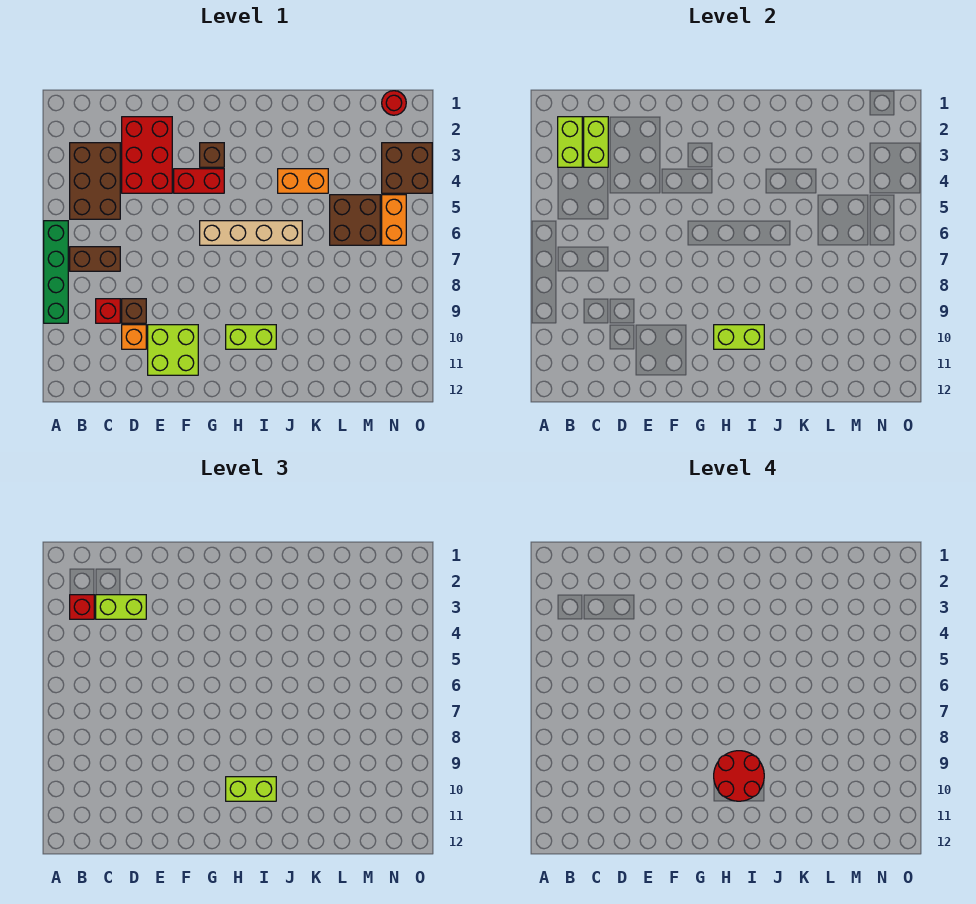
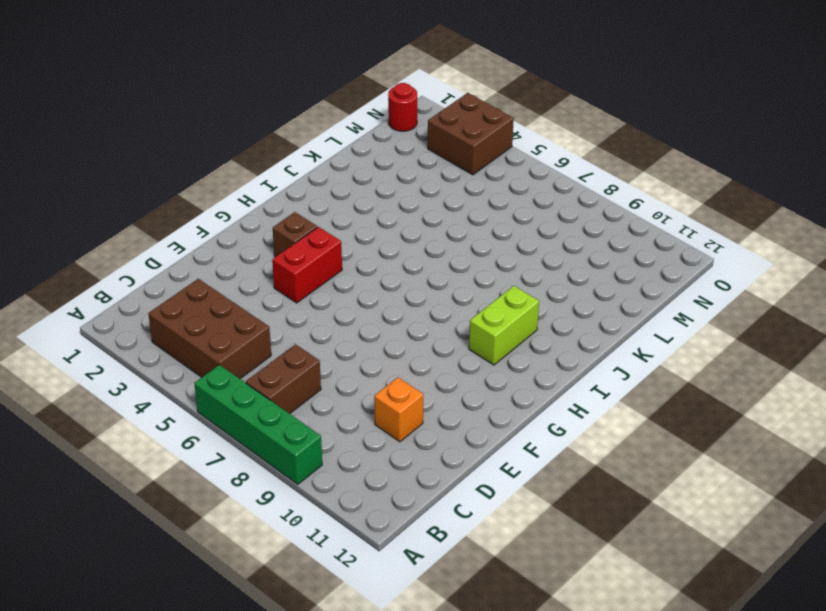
none -> red brick C9 level 1
none -> red brick D2:E4 level 1
none -> brown brick D9 level 1

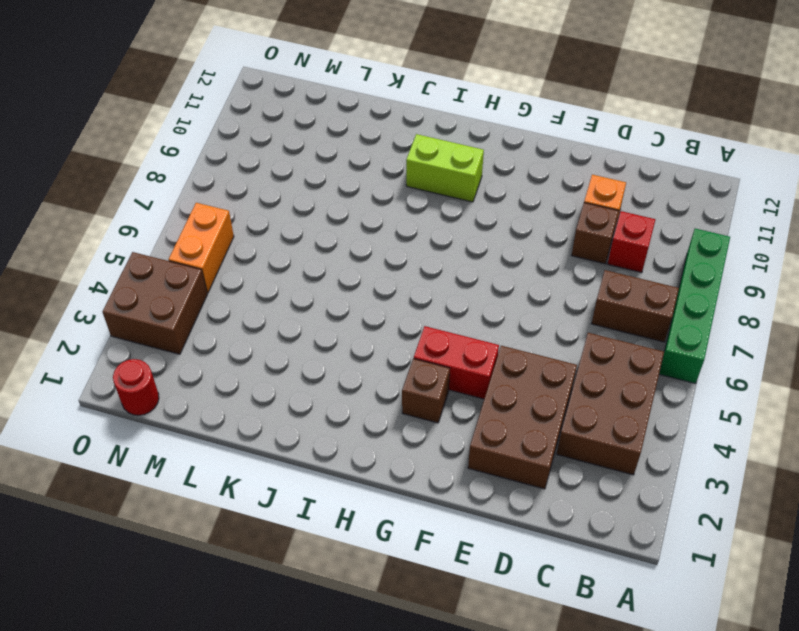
brown brick D2:E4 level 1 -> red brick D2:E4 level 1
none -> lime brick E10:F11 level 1
none -> tan brick G6:J6 level 1
none -> orange brick J4:K4 level 1

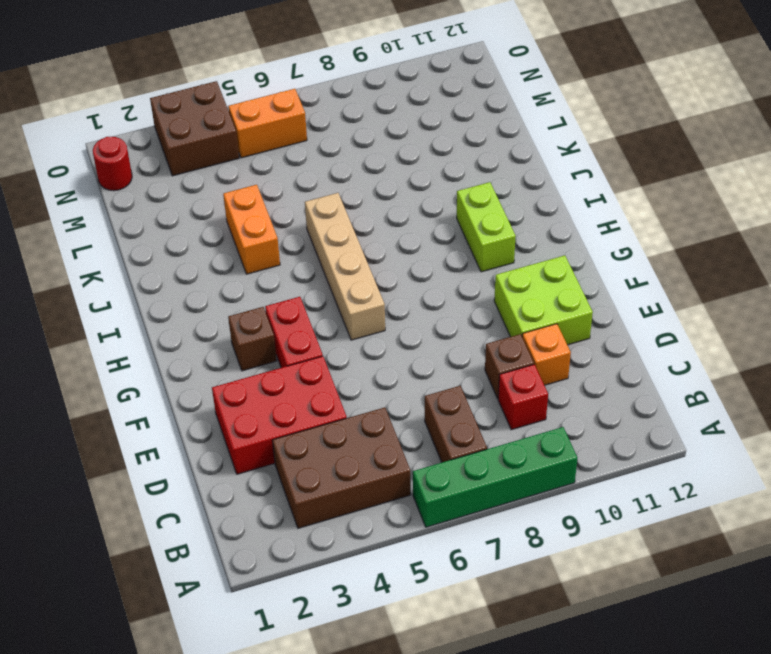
none -> brown brick L5:M6 level 1
none -> lime brick B2:B3 level 2
none -> lime brick C2:C3 level 2

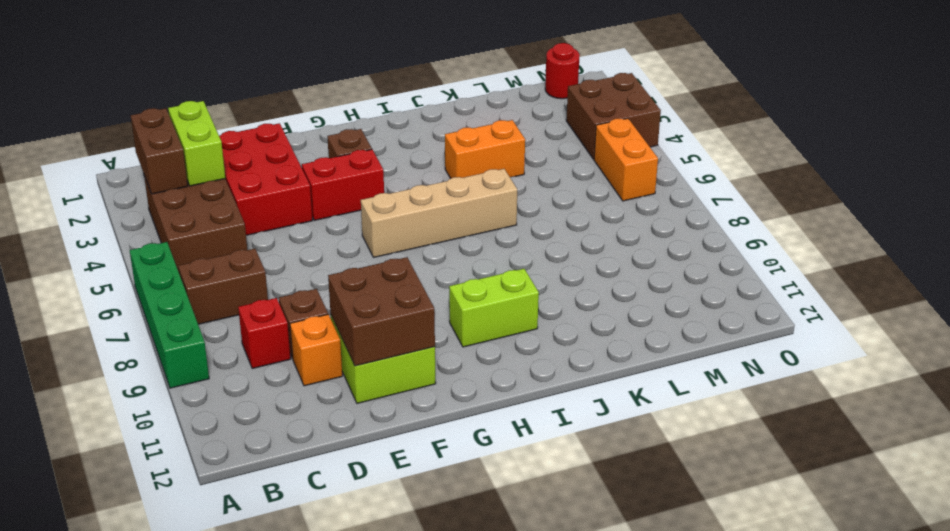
brown brick B2:B3 level 2 -> lime brick B2:B3 level 2
brown brick E10:F11 level 2 -> brown brick L5:M6 level 1
none -> lime brick H10:I10 level 2
none -> red brick B3 level 3
none -> lime brick C3:D3 level 3

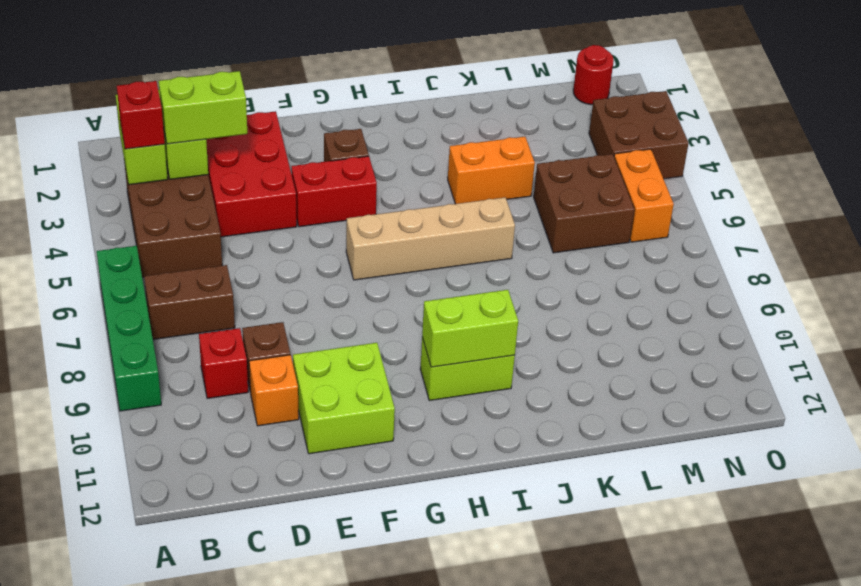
none -> lime brick H10:I10 level 3
none -> red round brick H9:I10 level 4

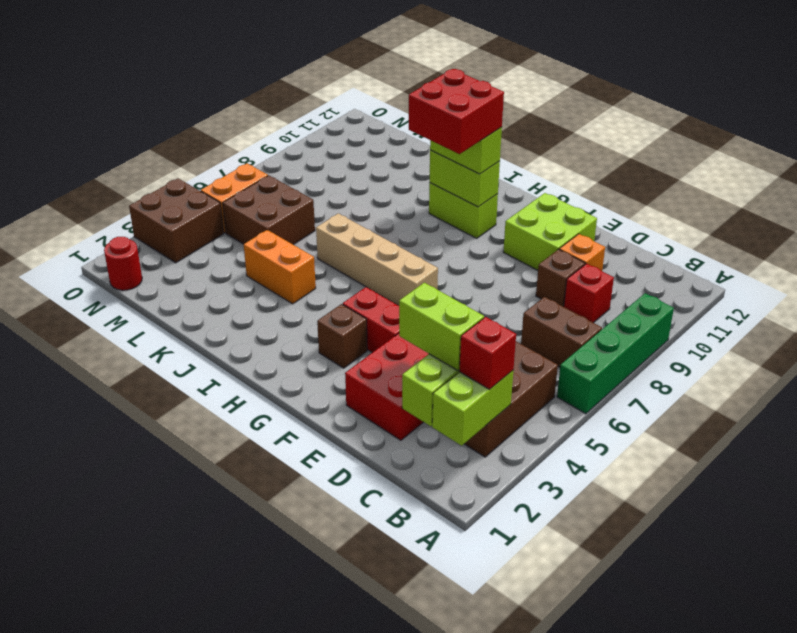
red brick H9:I10 level 4 -> red round brick H9:I10 level 4

